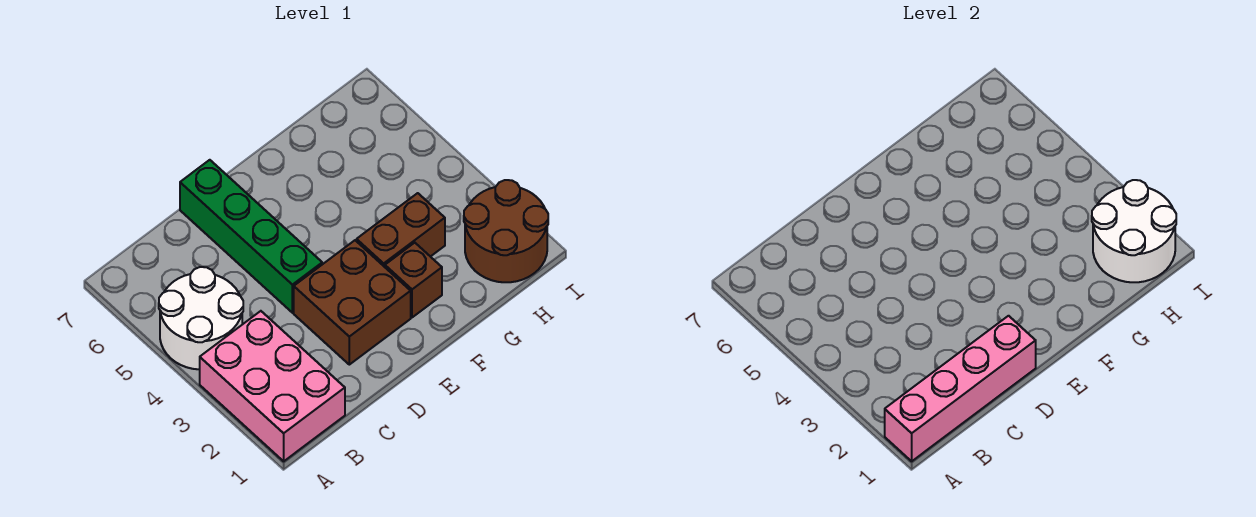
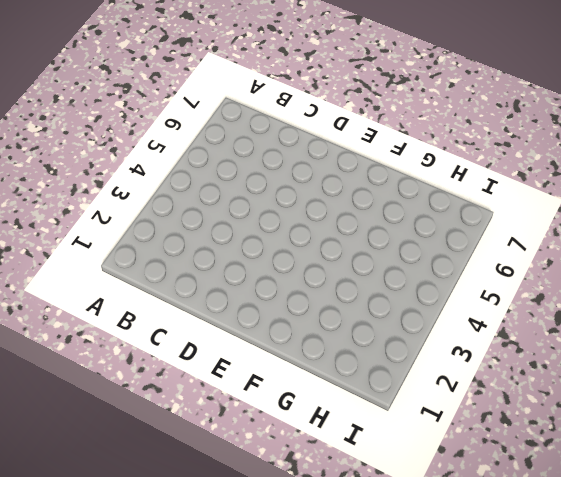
none -> pink brick A1:B3 level 1
none -> white round brick A4:B5 level 1

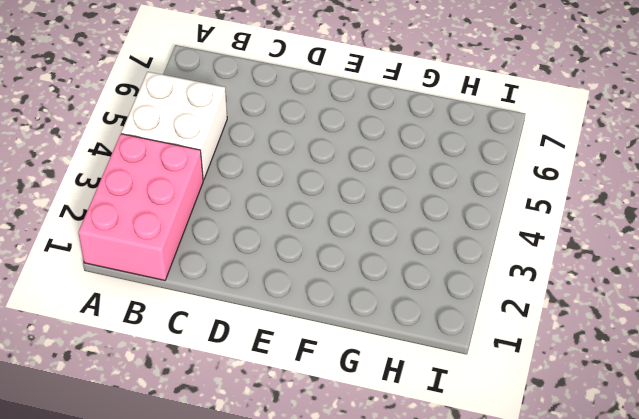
white brick A4:B5 level 1 -> white round brick A4:B5 level 1
none -> brown brick D2:E3 level 1
none -> green brick D4:D7 level 1

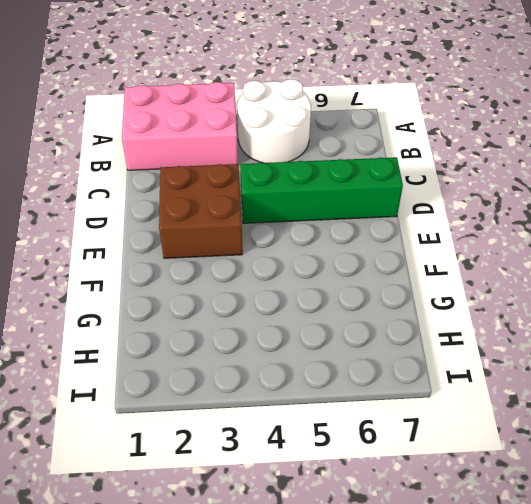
none -> brown brick F2 level 1
none -> brown brick F3:G3 level 1

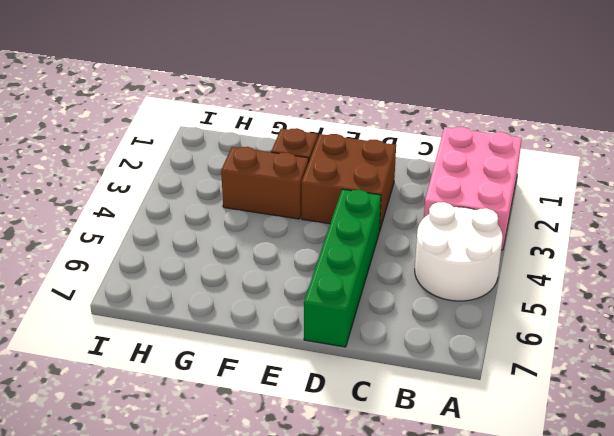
none -> brown round brick H1:I2 level 1
none -> pink brick A1:D1 level 2

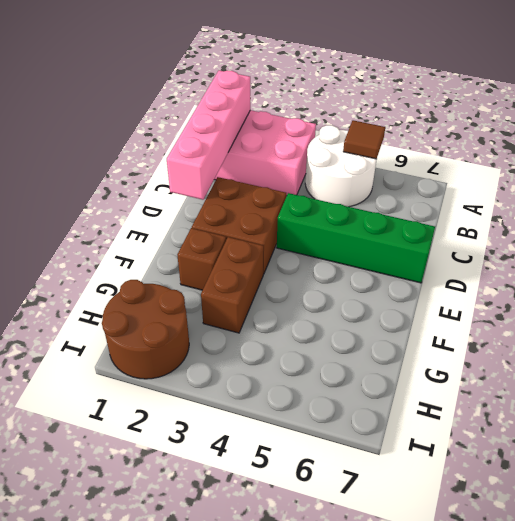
brown tile A5 level 2 -> none
none -> white round brick H1:I2 level 2

